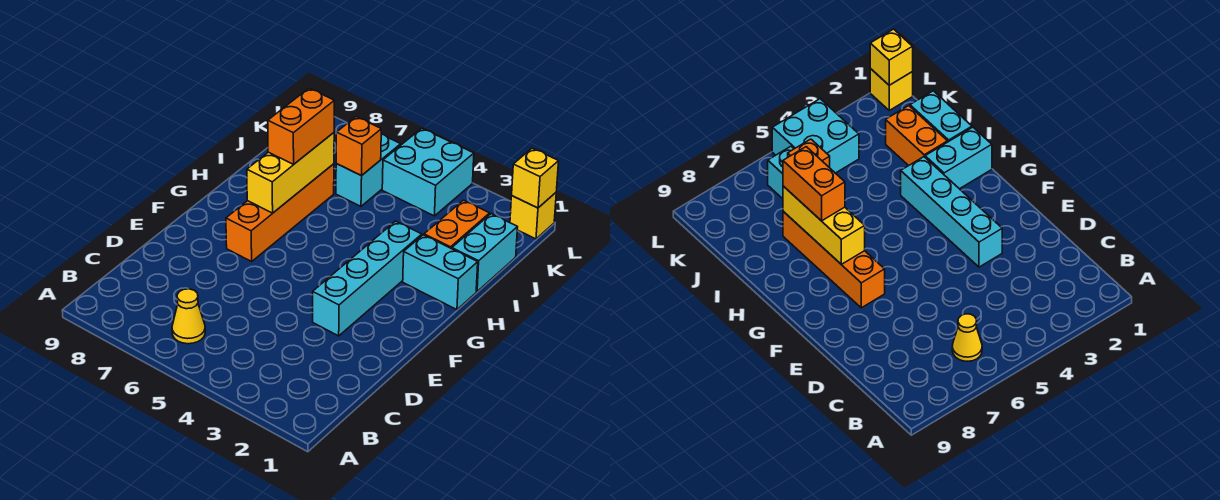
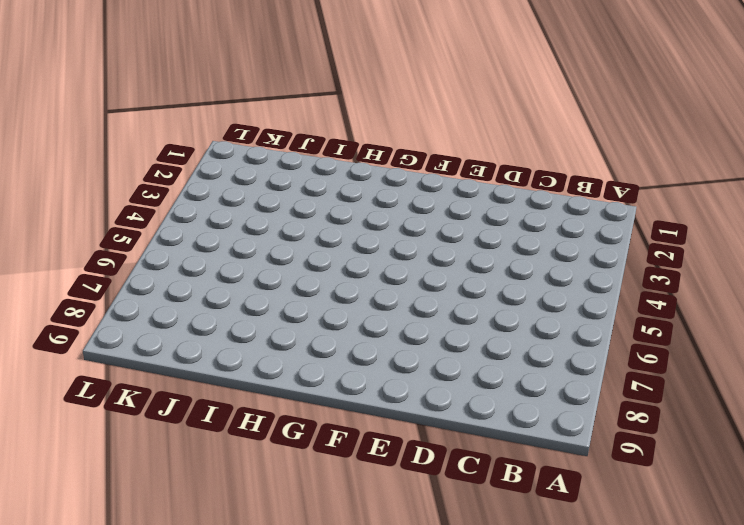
none -> yellow cone B6 level 1
none -> cyan brick E3:H3 level 1
none -> orange brick F7:I7 level 1

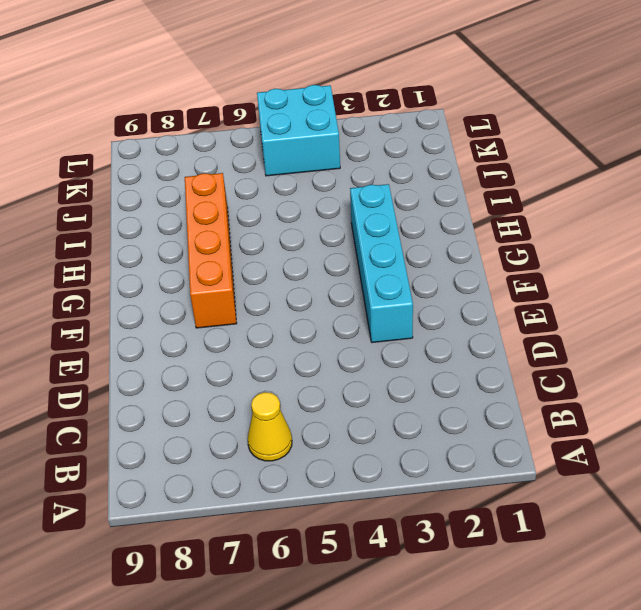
none -> cyan brick H1:H2 level 1
none -> cyan brick I1:J1 level 1
none -> orange brick I2:J2 level 1

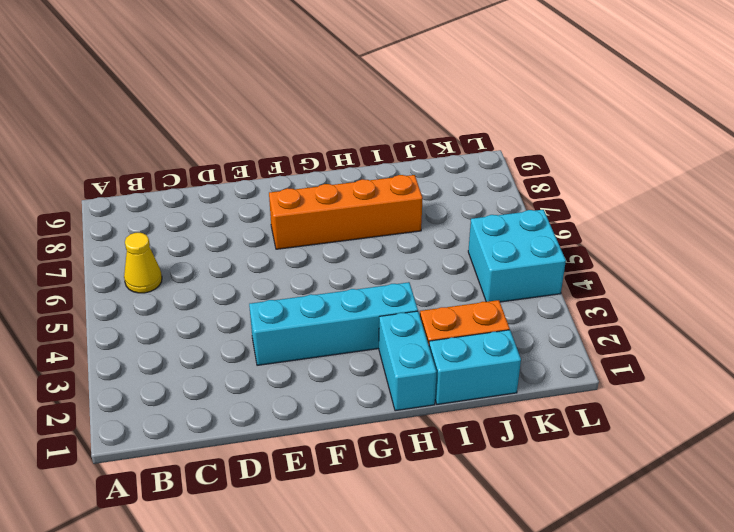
none -> cyan brick J6:K6 level 1
none -> yellow brick L1 level 1
none -> yellow brick G7:I7 level 2

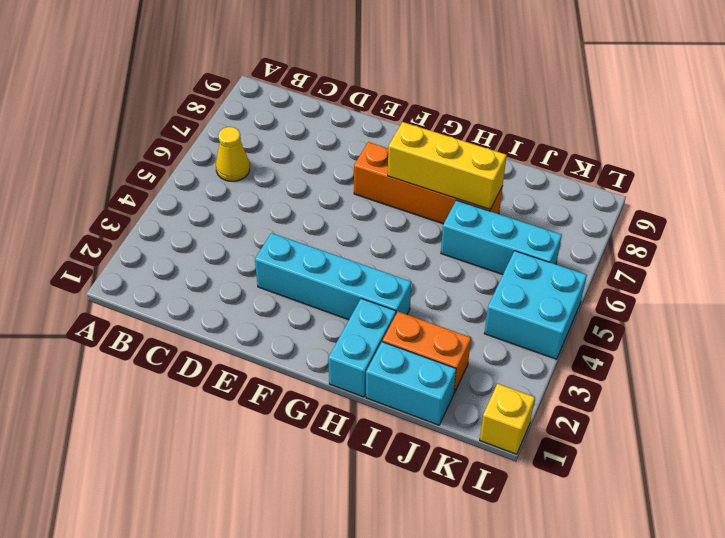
cyan brick I6:K6 level 1 -> cyan brick J6:K6 level 1
none -> orange brick J6 level 2
none -> yellow brick L1 level 2
none -> orange brick H7:I7 level 3

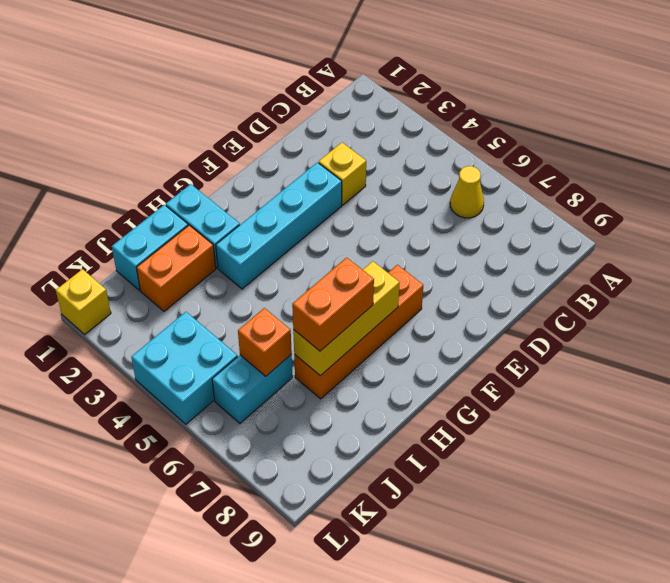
yellow brick D3 level 1 -> yellow brick L1 level 2

